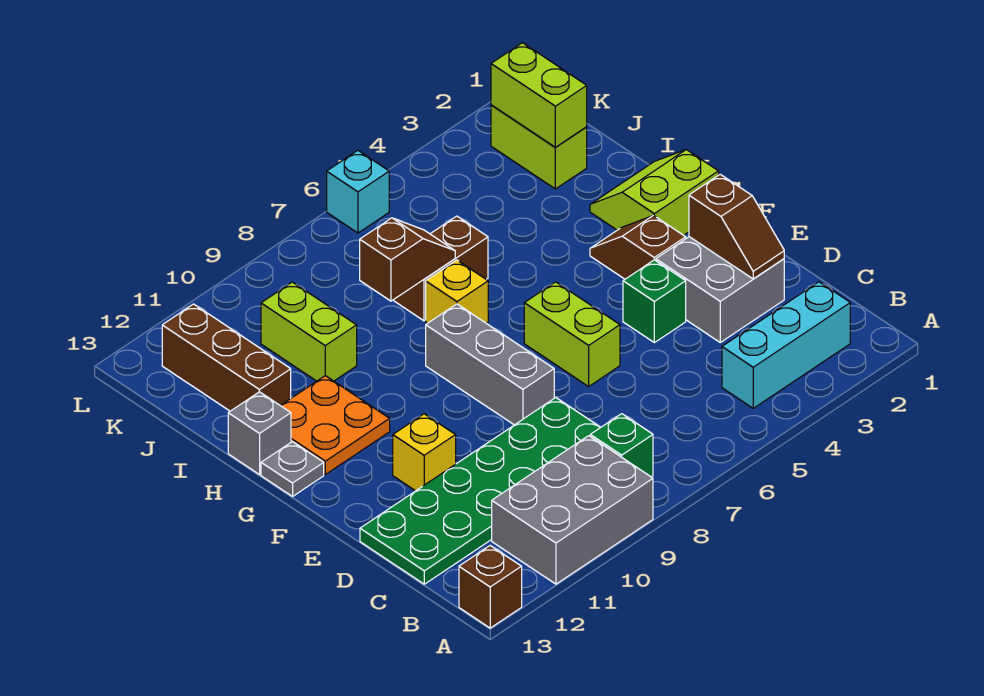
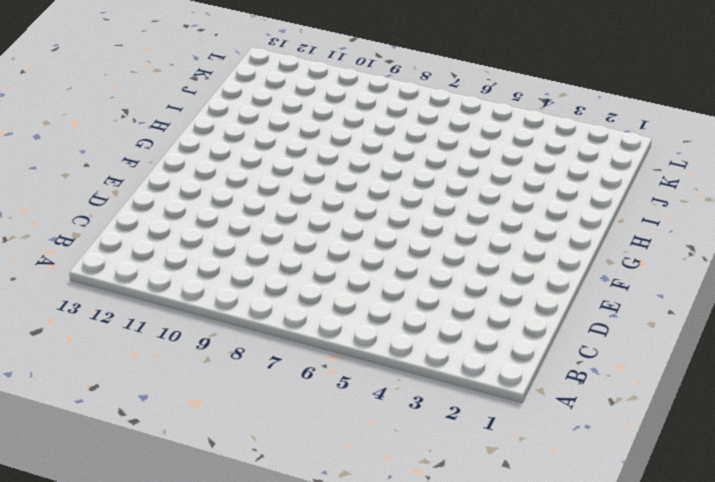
none -> grey brick A9:B11 level 1
none -> brown brick A13 level 1
none -> cyan brick B2:B4 level 1

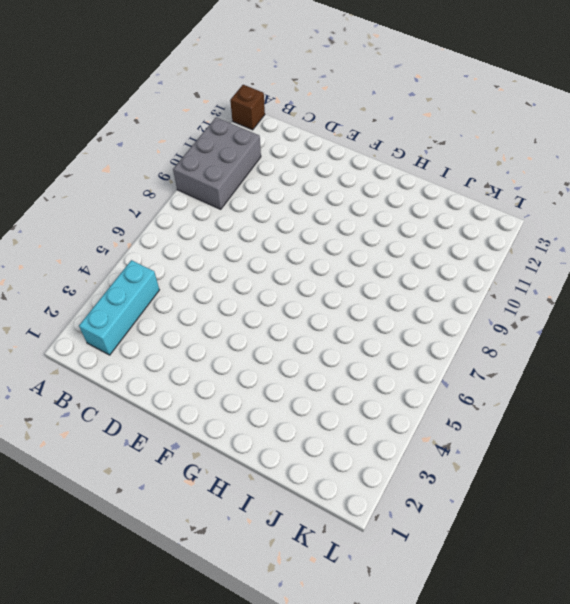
none -> green brick B8 level 1
none -> green plate C8:D13 level 1
none -> grey brick D2:E3 level 1

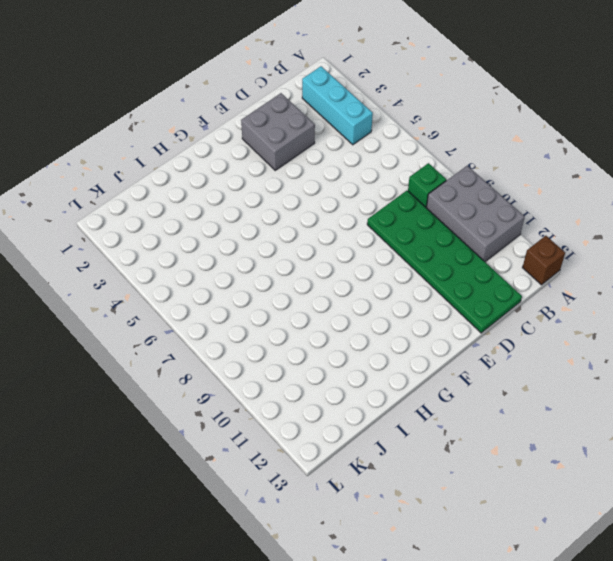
none -> green brick E4 level 1
none -> lime brick E6:F6 level 1
none -> grey brick E8:G8 level 1

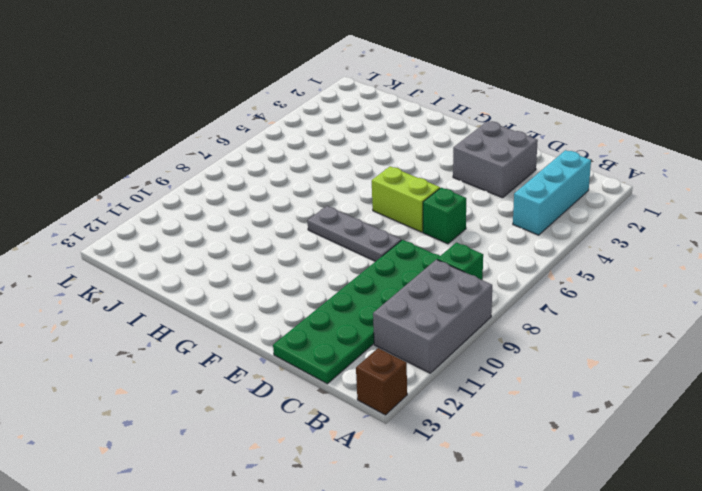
green brick D6 level 1 -> green brick E4 level 1
grey plate E8:G8 level 1 -> grey brick E8:G8 level 1
none -> yellow brick E11 level 1
none -> brown slope F3:G3 level 1 top F
none -> lime slope G1:H2 level 1 top G

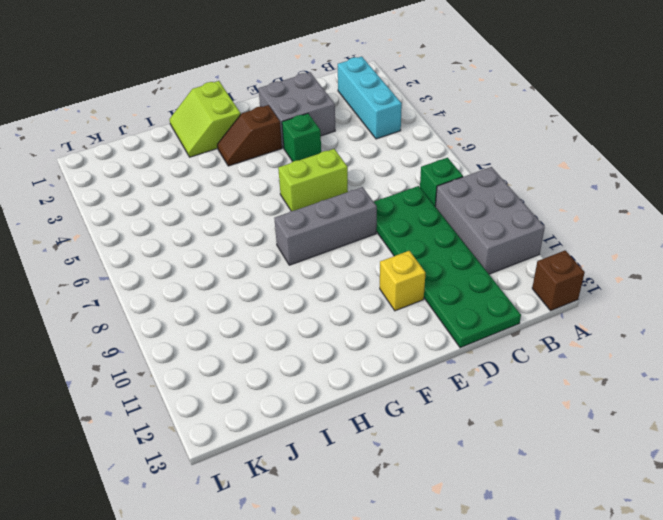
none -> orange plate G11:H12 level 1
none -> grey plate G13 level 1
none -> yellow brick H7 level 1

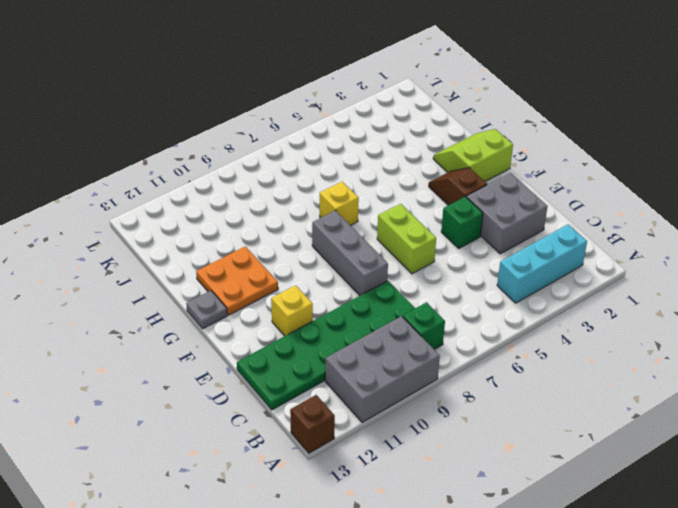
none -> grey brick H13 level 1
none -> brown brick I6:I7 level 1
none -> lime brick I10:J10 level 1

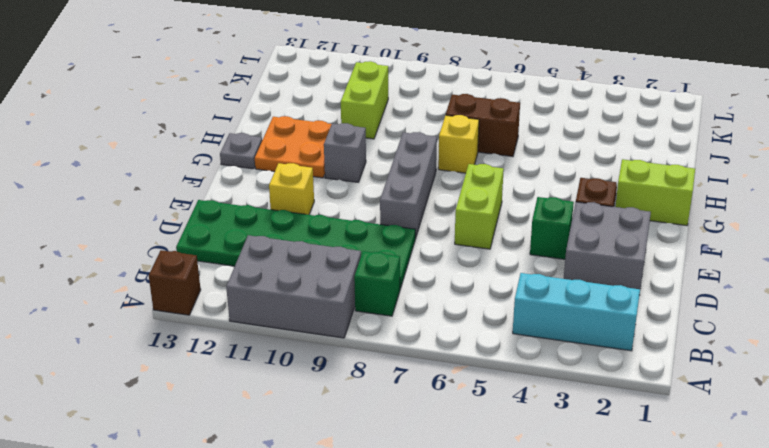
grey brick G10 level 1 -> grey brick H13 level 1
none -> brown brick I12:K12 level 1
none -> lime brick J2:K2 level 1
none -> cyan brick L6 level 1

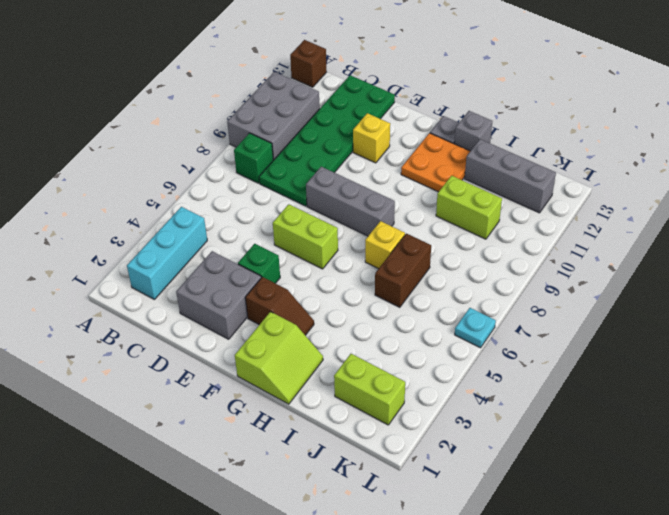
grey brick I12:K12 level 1 -> brown brick I12:K12 level 1
cyan plate L6 level 1 -> cyan brick L6 level 1
none -> brown slope D2:E2 level 2 top E
none -> brown slope I7:I8 level 2 top 8
none -> lime brick J2:K2 level 2

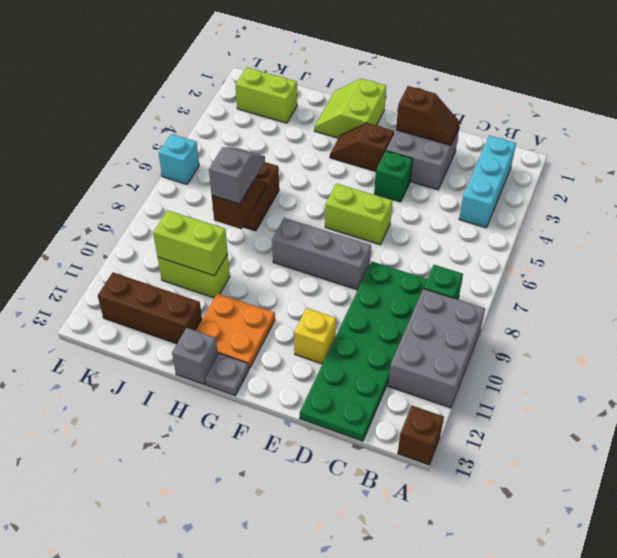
grey slope I7:I8 level 3 top 8 -> none
lime brick I10:J10 level 2 -> lime brick J2:K2 level 2
none -> yellow brick H7 level 1

